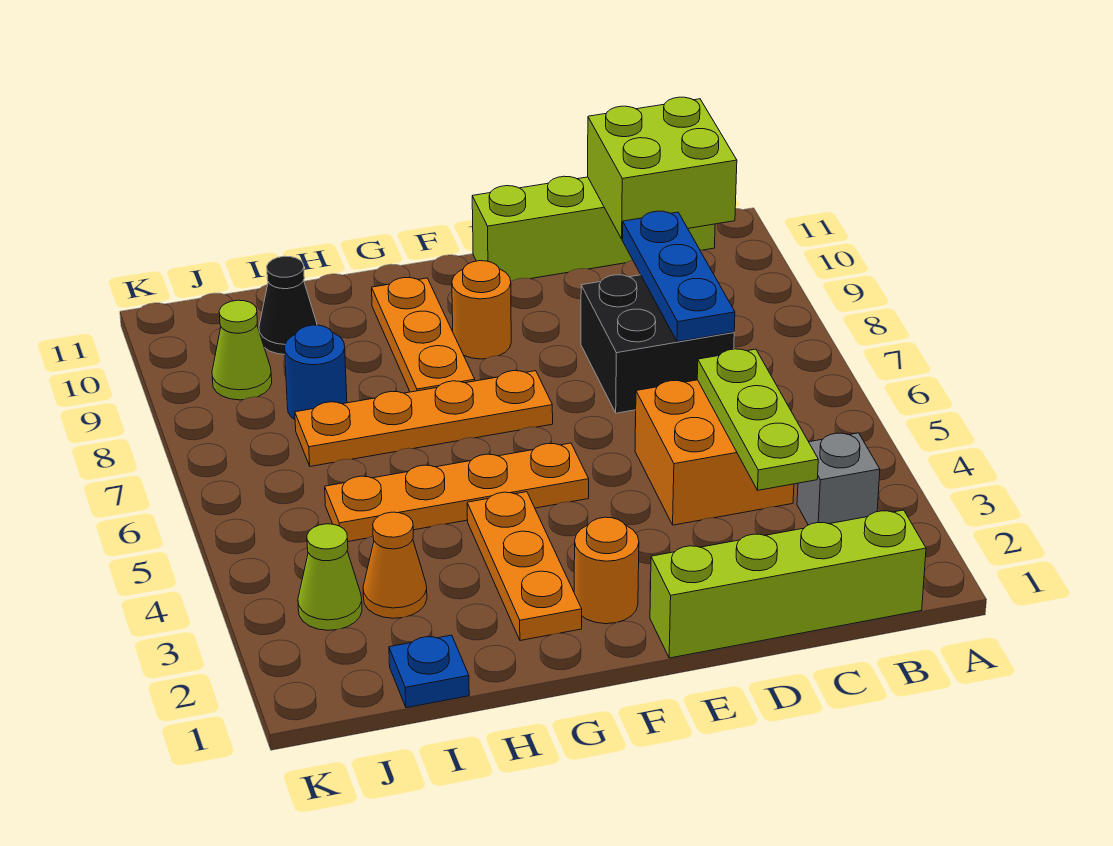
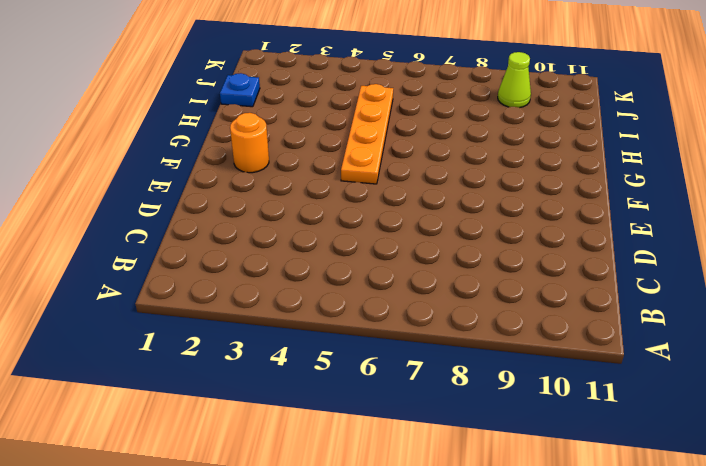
none -> lime brick B1:E1 level 1
none -> grey brick B3 level 1
none -> lime brick B11:E11 level 1

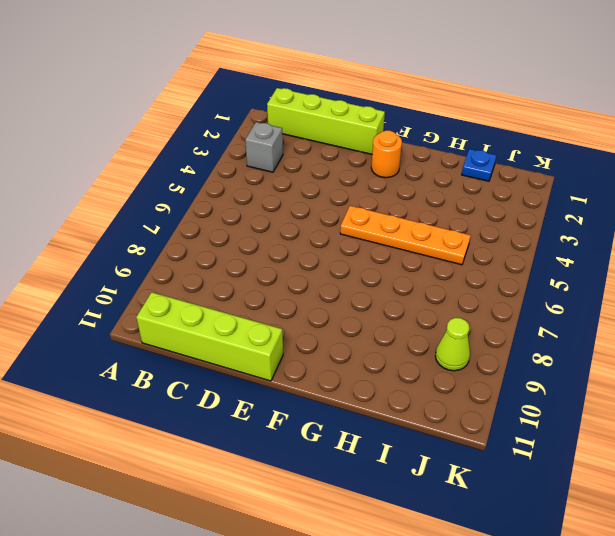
none -> orange brick C4:D5 level 1
none -> black brick C7:D8 level 1
none -> orange plate F7:I7 level 1

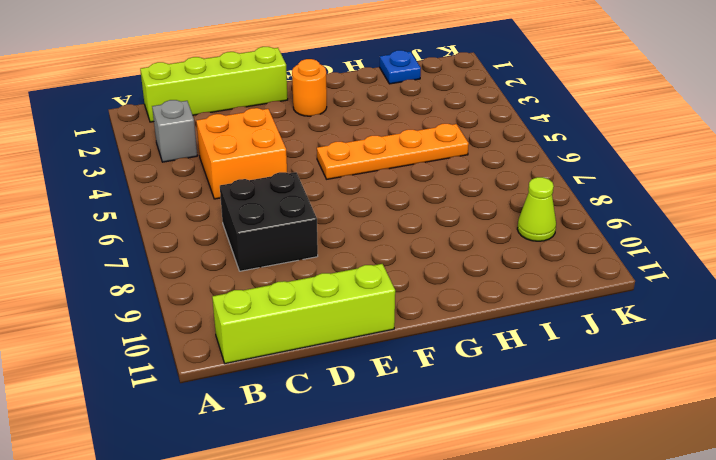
none -> orange plate F7:I7 level 1
none -> orange round brick F9 level 1
none -> orange plate G2:G4 level 1

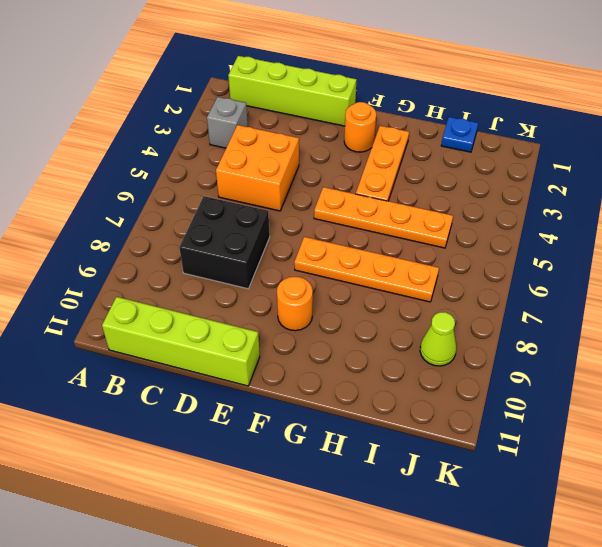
none -> orange plate G8:G10 level 1
none -> orange cone I3 level 1
none -> blue round brick I8 level 1

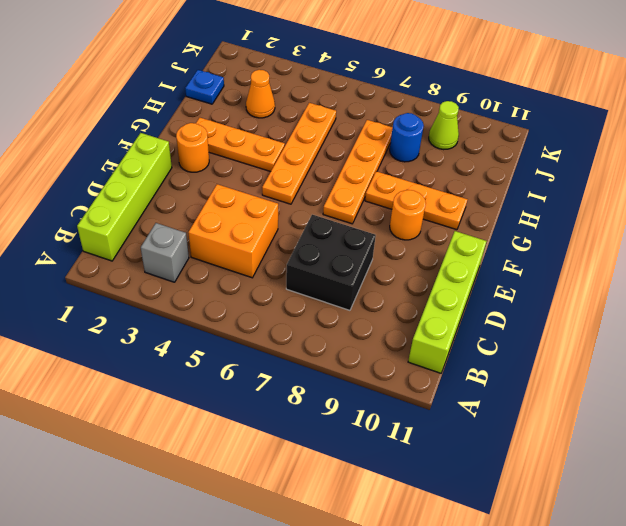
none -> black cone I10 level 1
none -> lime cone J3 level 1
none -> lime brick B10:C11 level 2

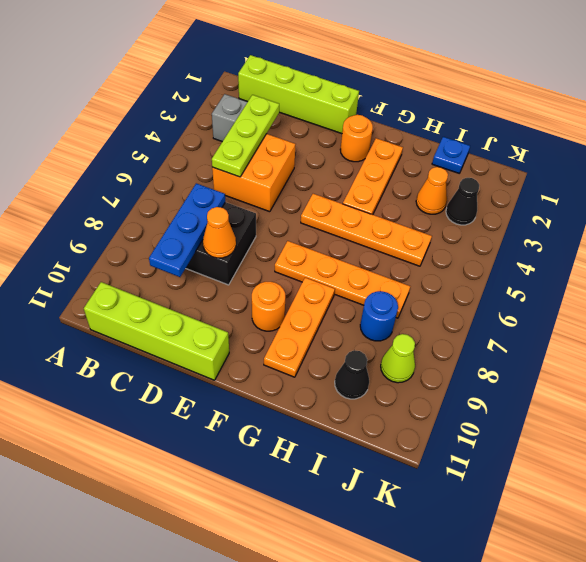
orange cone D8 level 2 -> none
black cone J3 level 1 -> lime cone J3 level 1
none -> lime brick B10:C11 level 2

